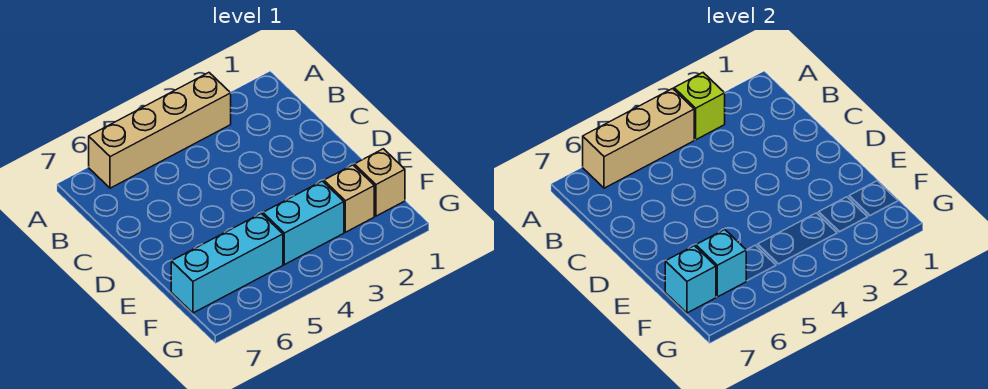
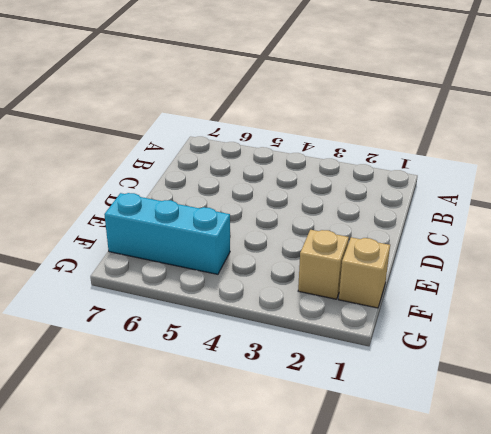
none -> tan brick A3:A6 level 1
none -> cyan brick F3:F4 level 1

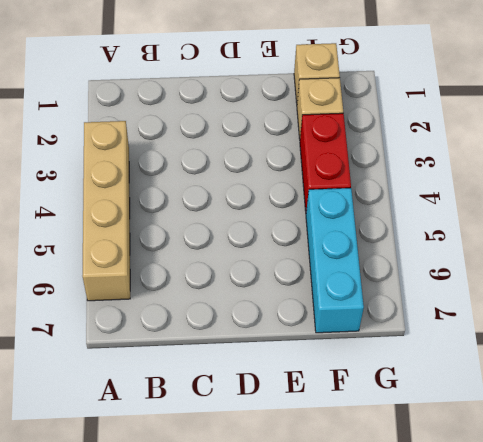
red brick F3:F4 level 1 -> cyan brick F3:F4 level 1
none -> lime brick A3 level 2
none -> tan brick A4:A6 level 2

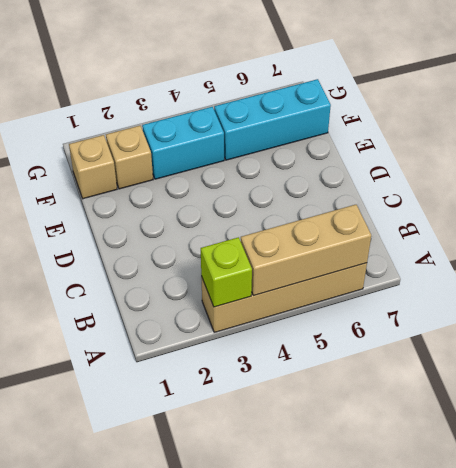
none -> cyan brick F6 level 2
none -> cyan brick F7 level 2

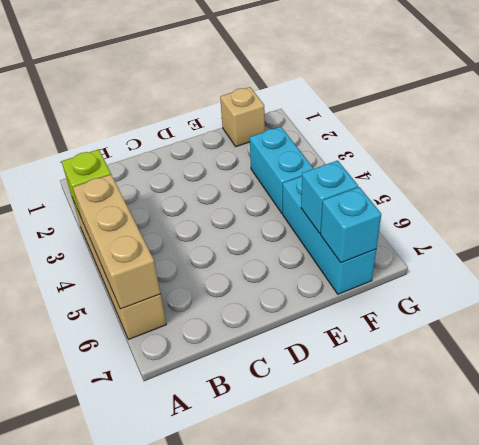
none -> tan brick F2 level 1

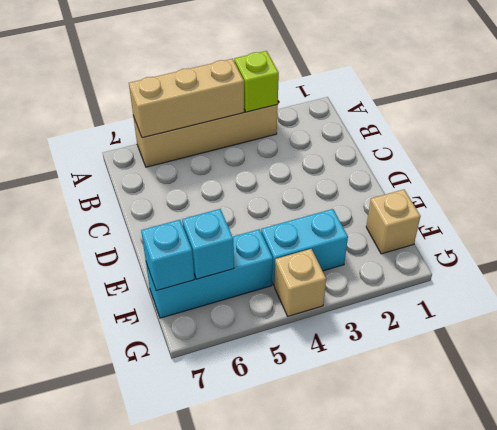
tan brick G4 level 1 -> tan brick F2 level 1

